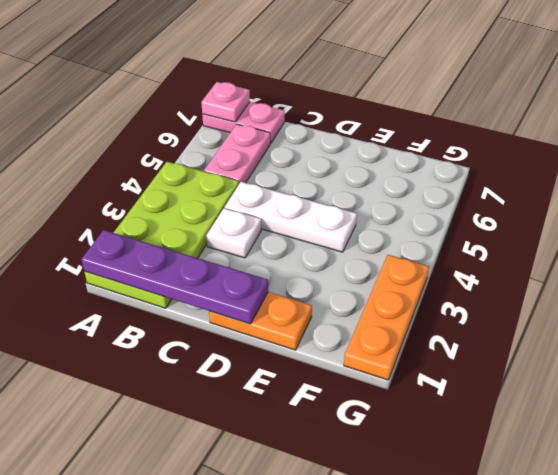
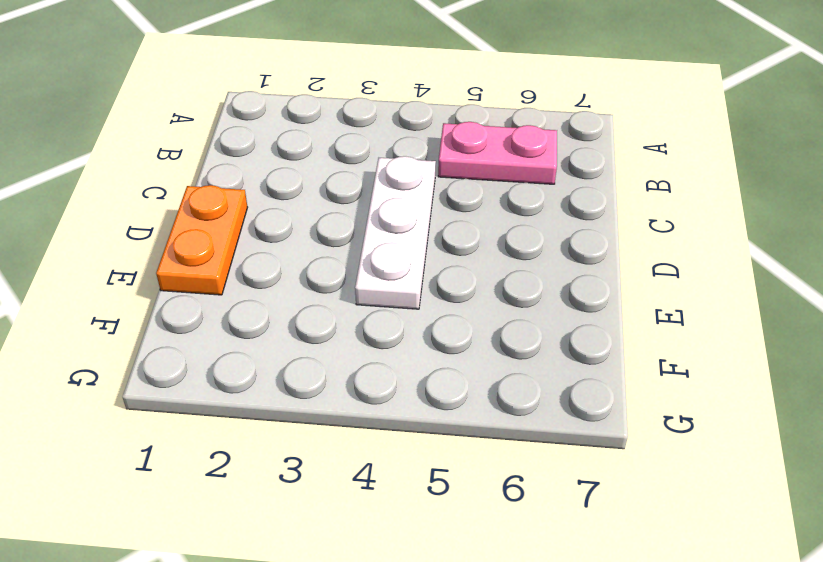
none -> lime plate A1:B4 level 1
none -> pink plate A7:B7 level 1

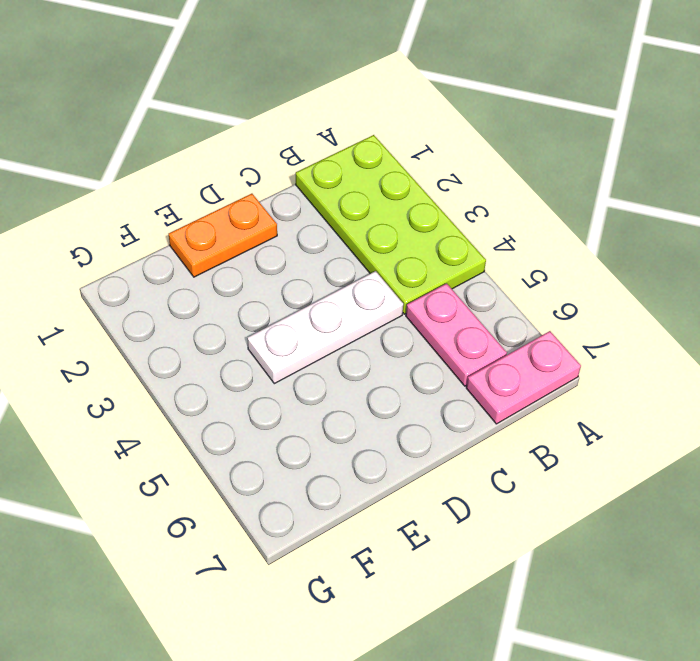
none -> white plate C3 level 1
none -> orange plate G1:G3 level 1

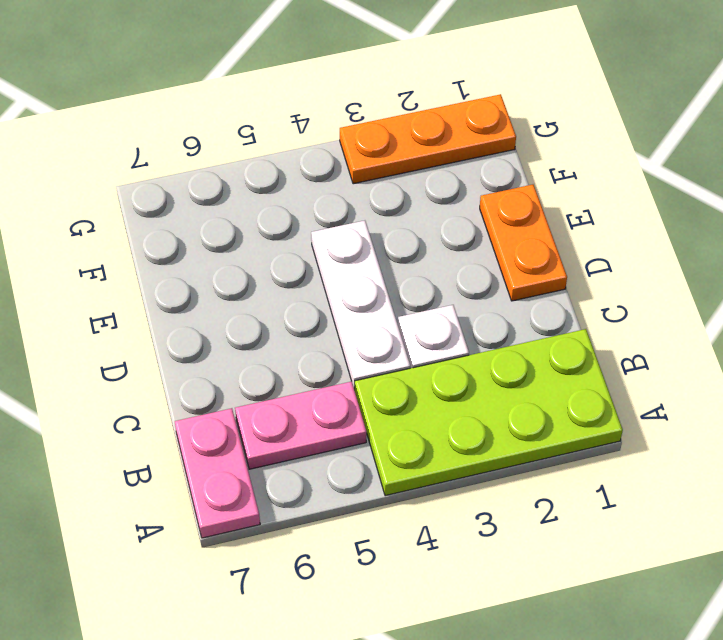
none -> purple plate A1:D1 level 2
none -> pink plate A7 level 2

